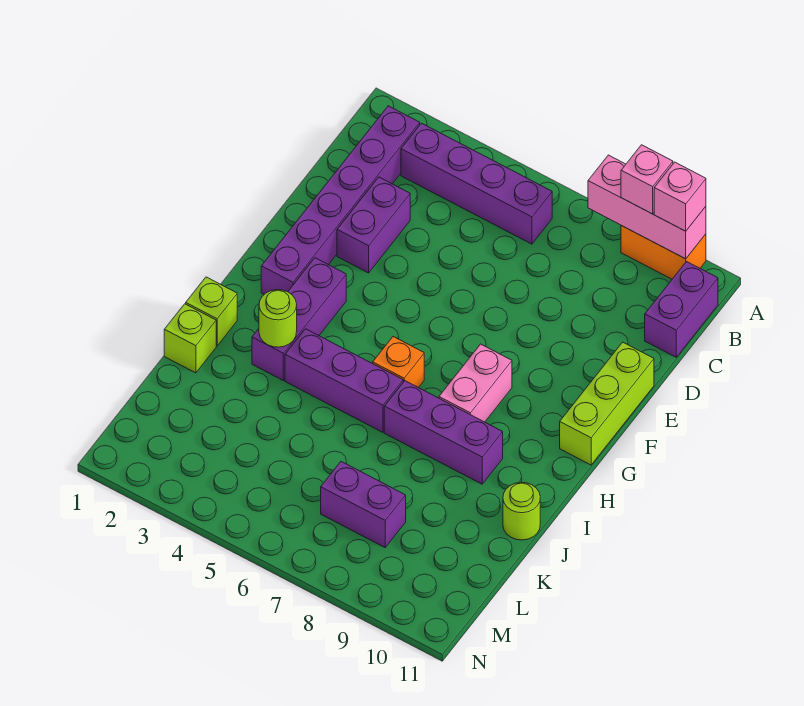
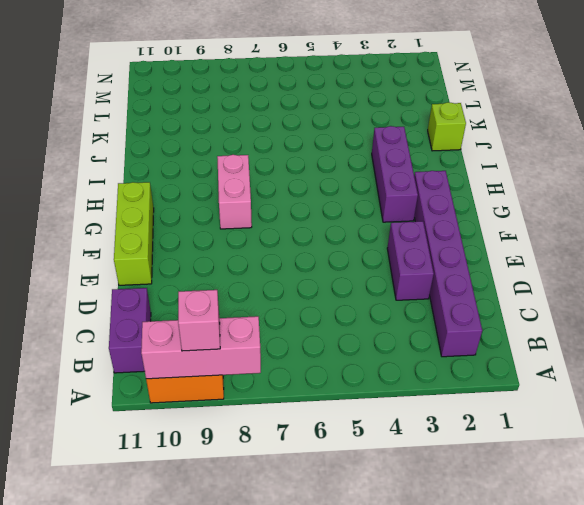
none -> purple brick B3:B6 level 1
none -> orange brick H6 level 1
none -> lime brick I1 level 1

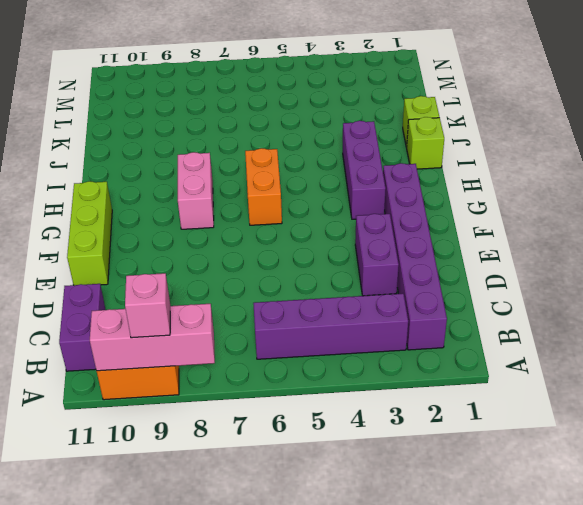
orange brick G6:H6 level 1 -> orange brick H6 level 1
none -> purple brick I4:I6 level 1
none -> purple brick I7:I9 level 1
none -> lime round brick J11 level 1

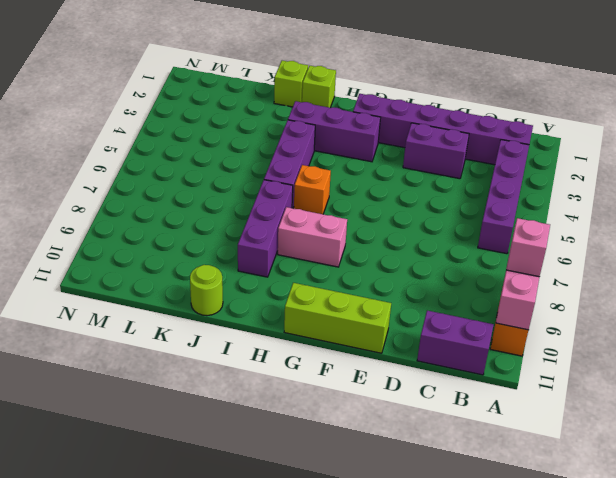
none -> purple brick L7:L8 level 1
none -> lime round brick I3 level 2
none -> pink brick A10 level 3

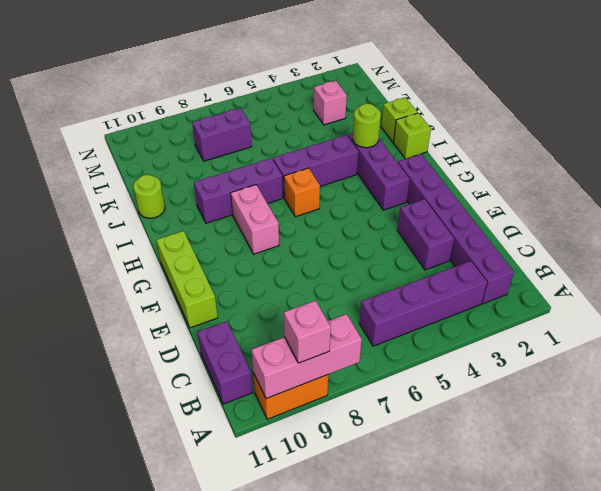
pink brick L3 level 1 -> pink brick A10 level 3

